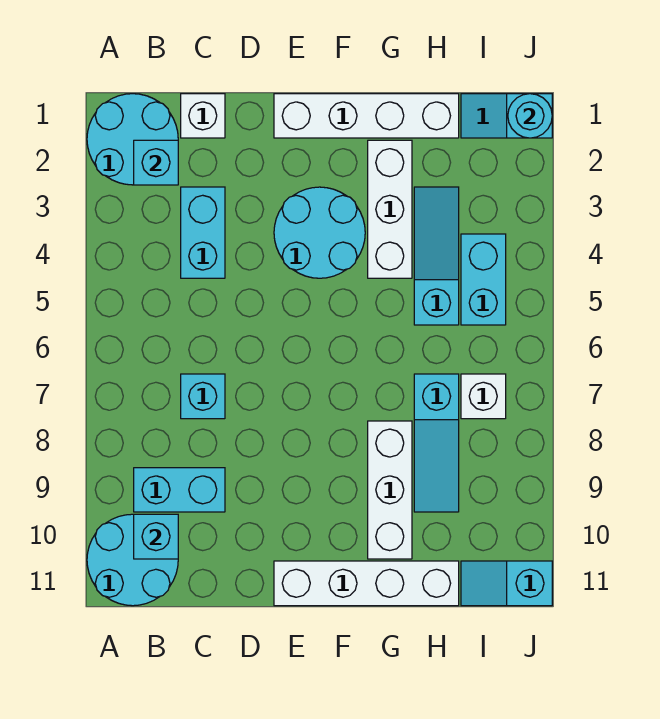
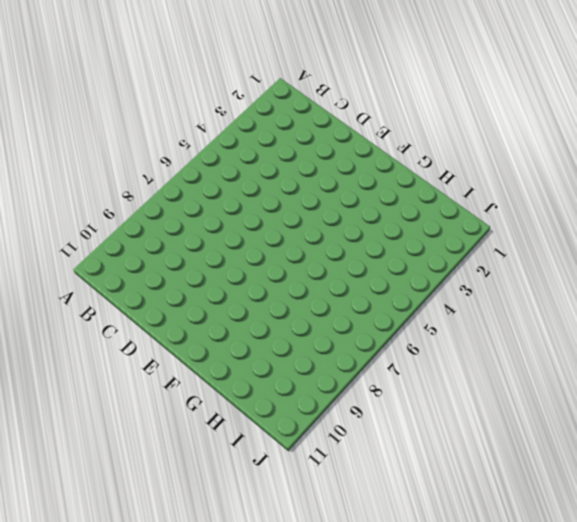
none -> cyan round brick A1:B2 level 1
none -> cyan round brick A10:B11 level 1
none -> cyan brick B9:C9 level 1

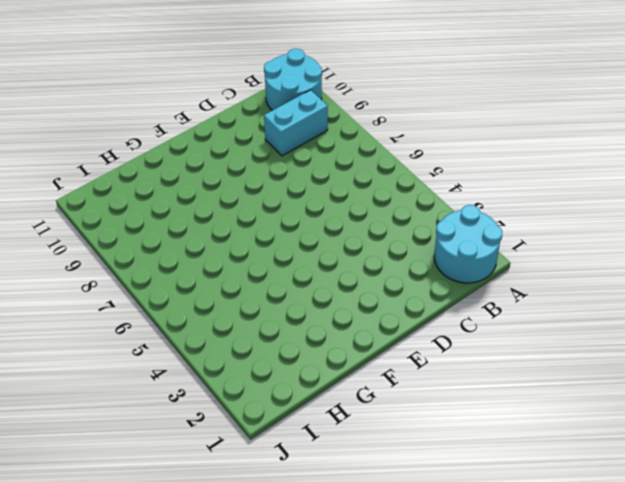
none -> white brick C1 level 1
none -> cyan brick C3:C4 level 1
none -> cyan brick C7 level 1

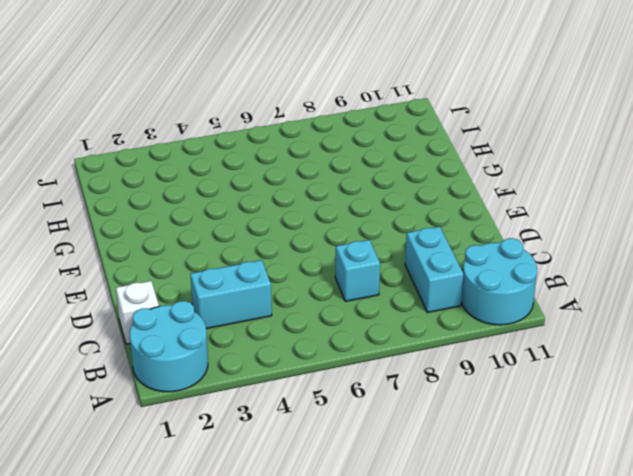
none -> white brick E1:H1 level 1
none -> cyan round brick E3:F4 level 1
none -> white brick E11:H11 level 1

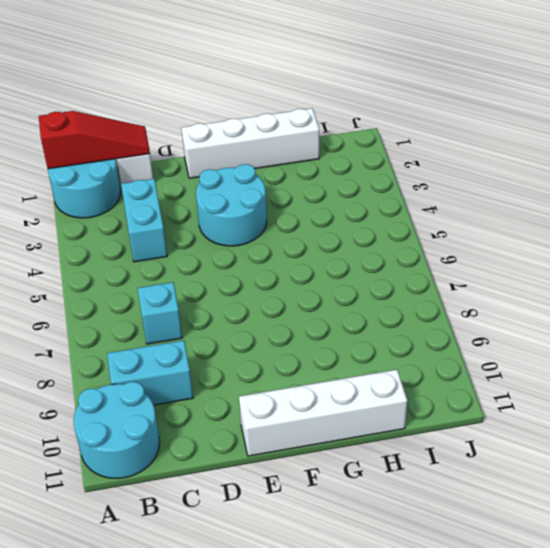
red slope A1:C1 level 2 top A -> none
none -> white brick G2:G4 level 1
none -> white brick G8:G10 level 1
none -> cyan slope H3:H5 level 1 top 5

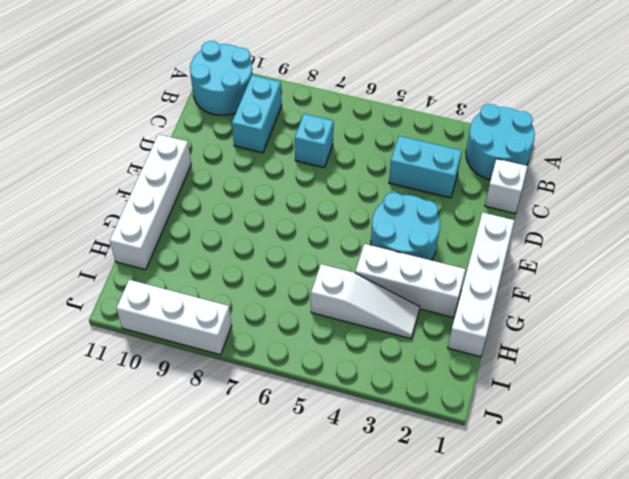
white slope H3:H5 level 1 top 5 -> cyan slope H3:H5 level 1 top 5
white brick J8:J10 level 1 -> white brick G8:G10 level 1
none -> cyan slope H7:H9 level 1 top 7
none -> cyan slope I1:J1 level 1 top J
none -> cyan brick I4:I5 level 1

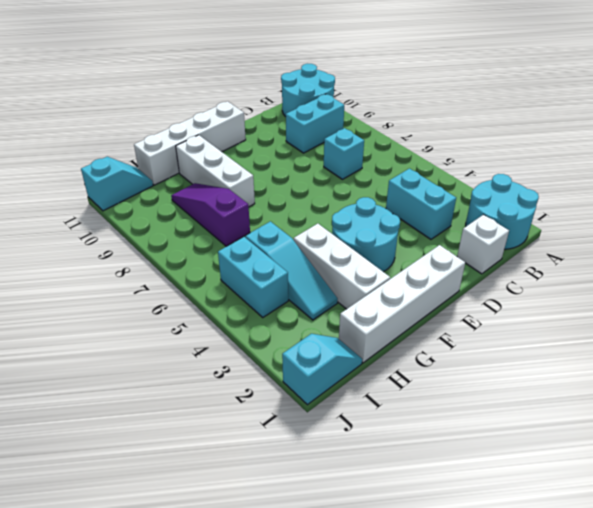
purple slope H7:H9 level 1 top 7 -> cyan slope H7:H9 level 1 top 7
none -> white brick I7 level 1
none -> cyan brick B2 level 2
none -> cyan brick B10 level 2

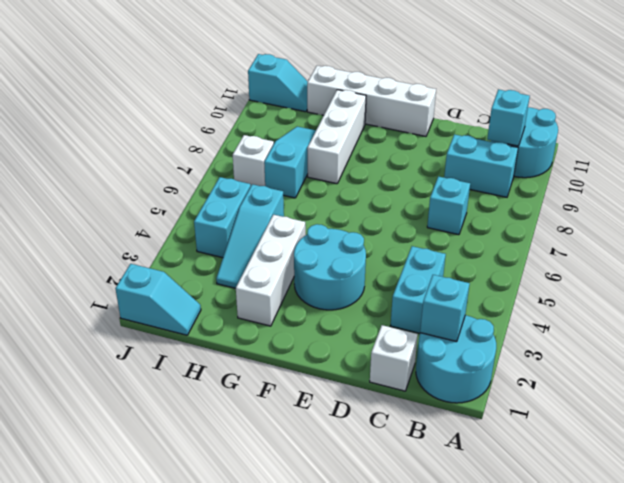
none -> white brick E1:H1 level 1
none -> cyan round brick J1 level 2

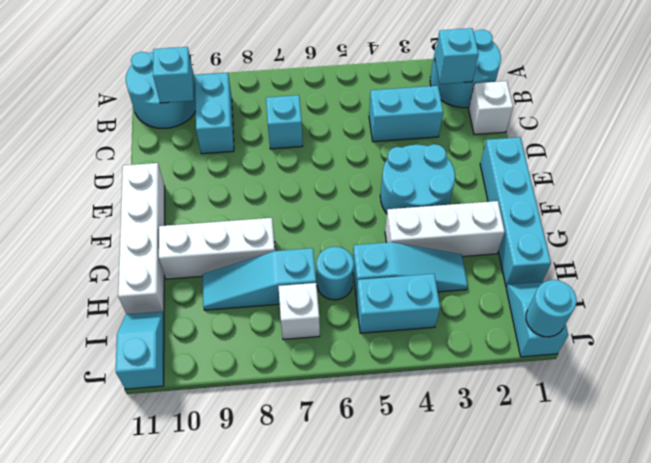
cyan brick E1:H1 level 1 -> white brick E1:H1 level 1
cyan round brick H6 level 1 -> none

